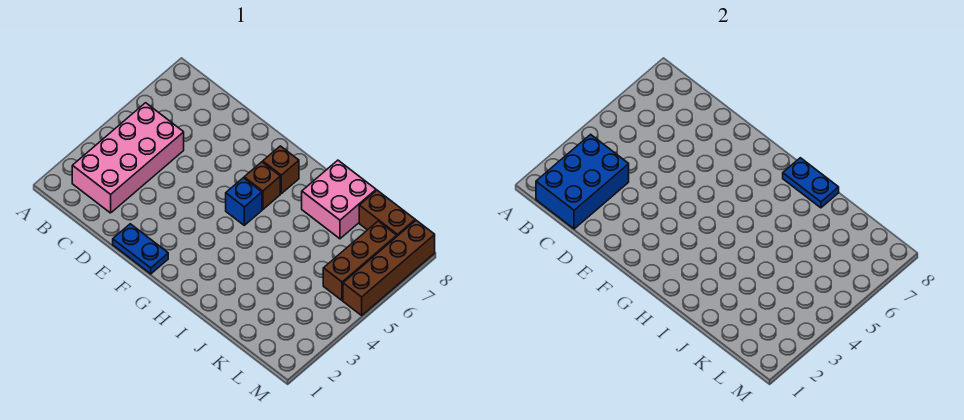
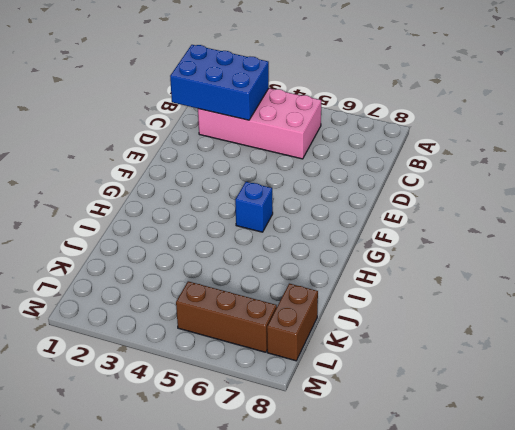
none -> blue plate E1:F1 level 1
none -> brown brick G6 level 1

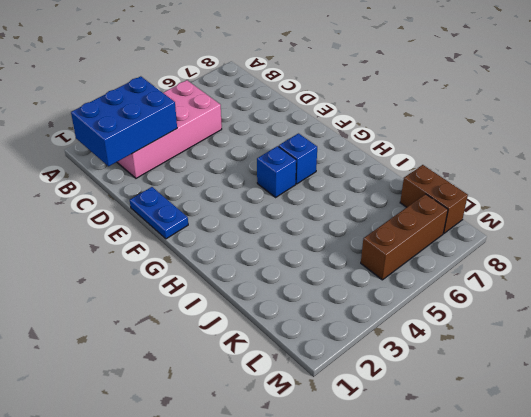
blue brick G6 level 1 -> brown brick G6 level 1
none -> brown brick G7 level 1
none -> pink brick I7:J8 level 1

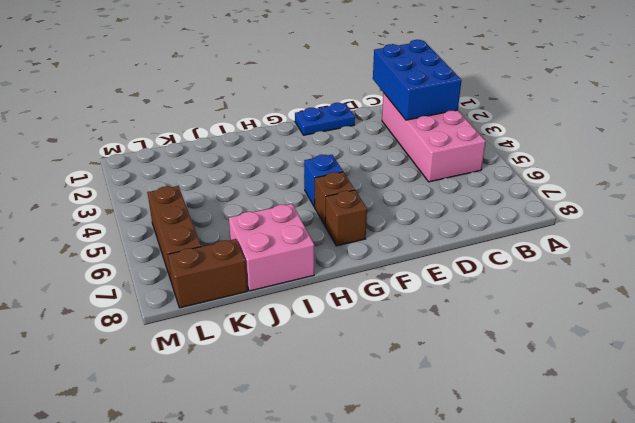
none -> brown brick M5:M8 level 1
none -> blue plate H8:I8 level 2

